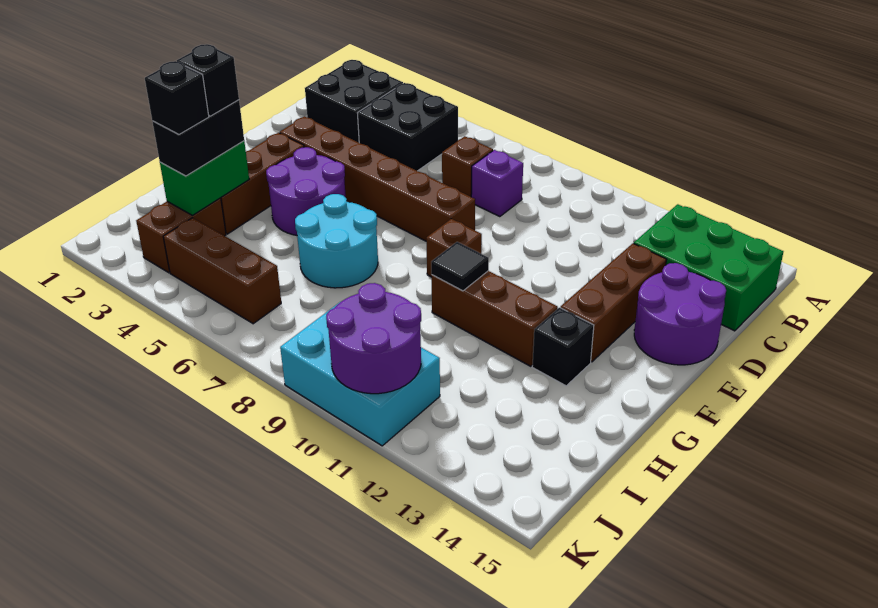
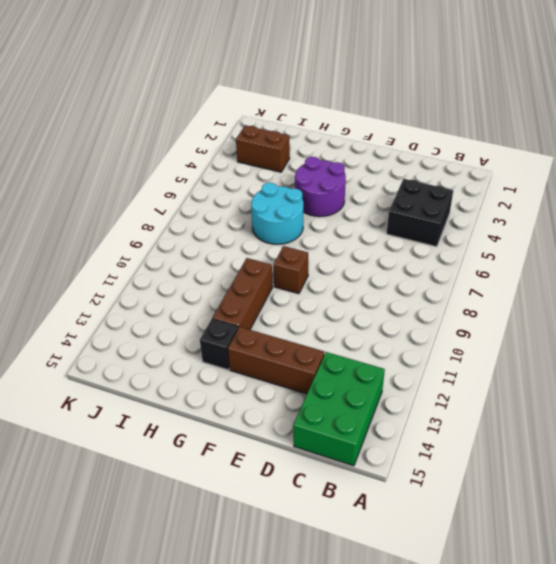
none -> black brick B2:C3 level 1
none -> brown brick C7 level 1
none -> purple brick C8 level 1

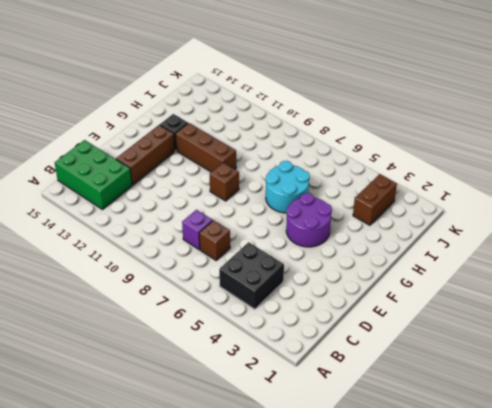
none -> black brick B2:C3 level 1
none -> purple round brick D14:E15 level 1
none -> brown brick E3:E8 level 1

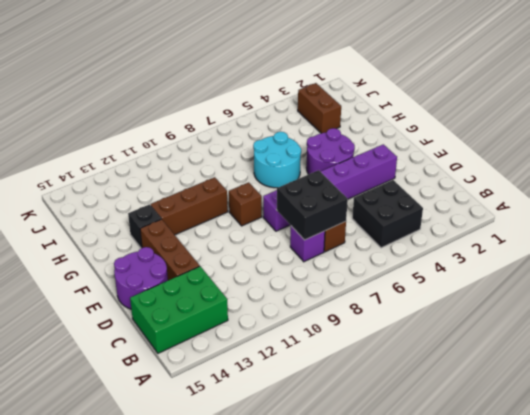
black brick C7:D8 level 2 -> black brick B2:C3 level 1
purple brick E3:E8 level 1 -> brown brick E3:E8 level 1
none -> brown brick F3:H3 level 1
none -> brown brick J4:J6 level 1
none -> cyan brick J9:K11 level 1

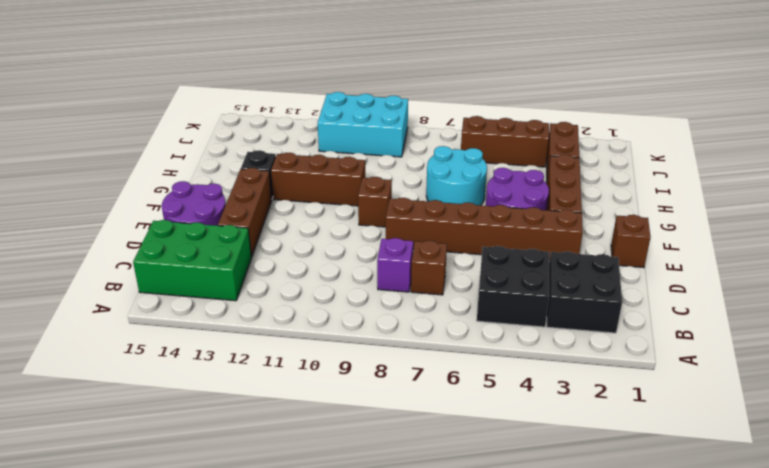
brown brick E1 level 1 -> none
none -> black tile G10 level 2
none -> green brick H3:I3 level 2
none -> purple round brick J10:K11 level 2

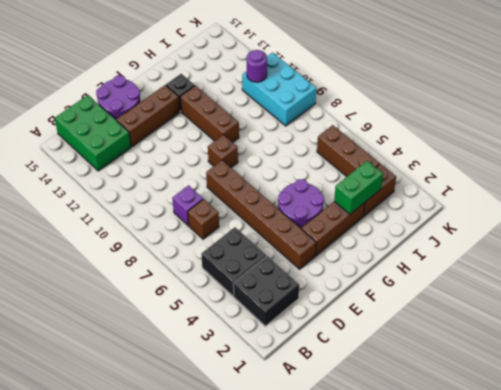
purple round brick J11 level 2 -> purple round brick J10:K11 level 2
none -> cyan round brick G6:H7 level 1
none -> black tile G10 level 2
none -> black brick H3:I3 level 3

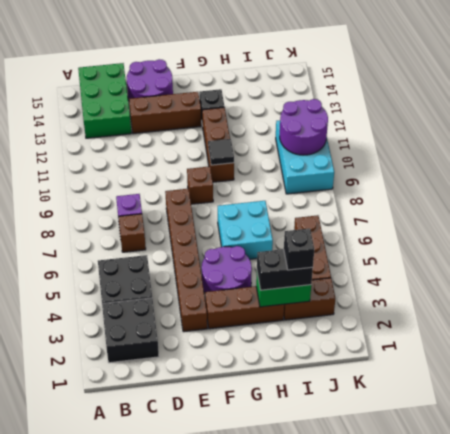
cyan brick G6:H7 level 1 -> cyan round brick G6:H7 level 1
none -> black brick H3 level 4

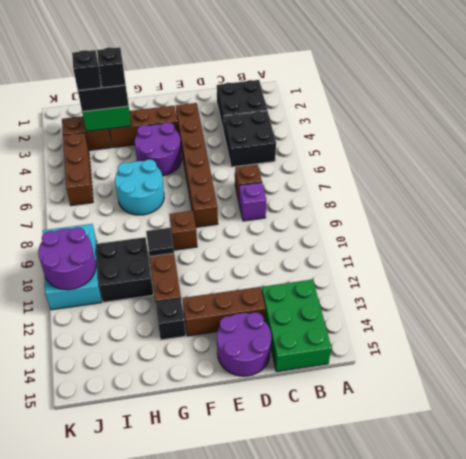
black brick H10:I11 level 1 -> none

